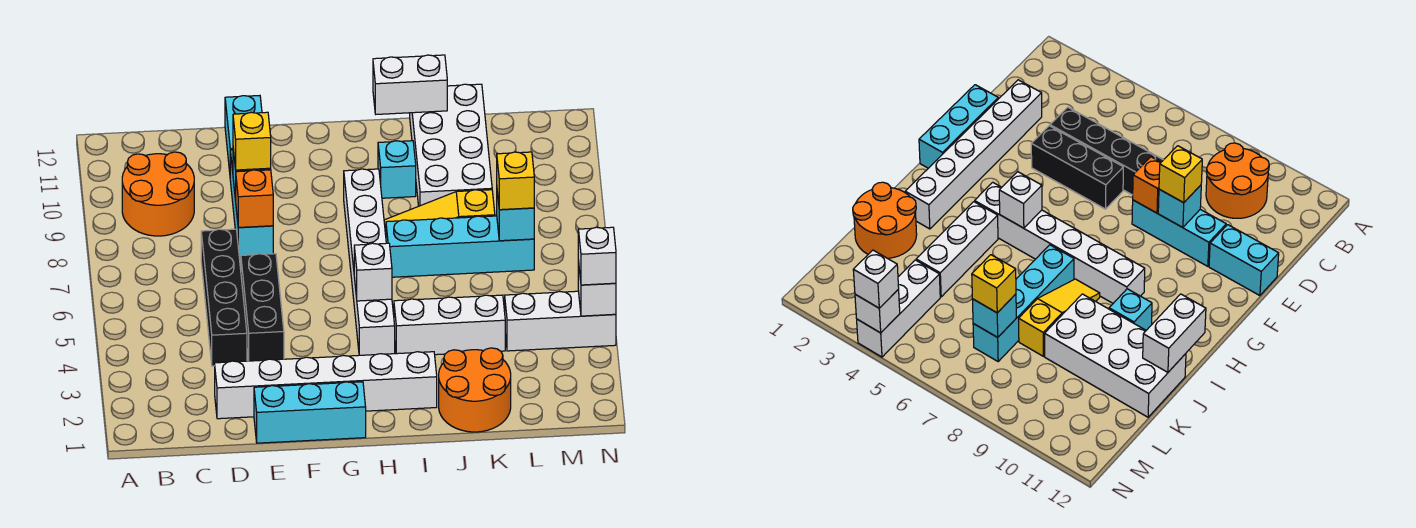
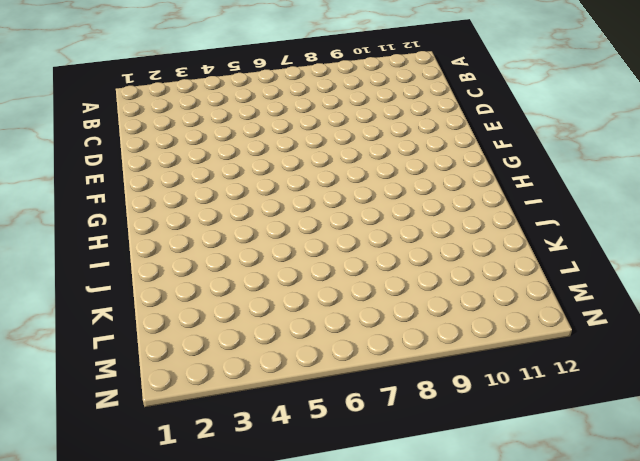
none -> orange round brick B9:C10 level 1
none -> white brick D2:I2 level 1
none -> black brick D4:D7 level 1

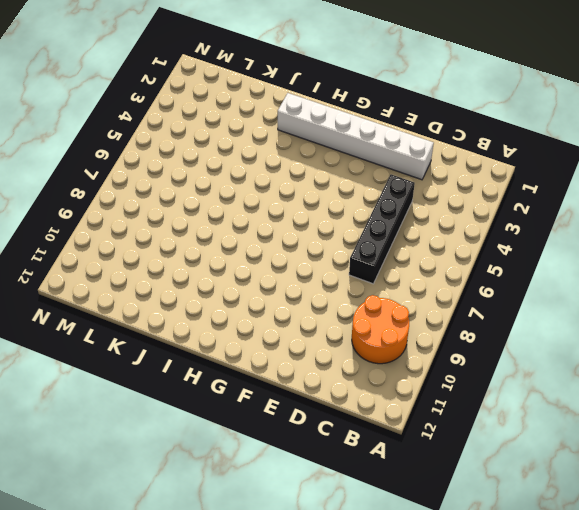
none -> cyan brick E1:G1 level 1
none -> black brick E4:E6 level 1
none -> cyan brick E8:E10 level 1

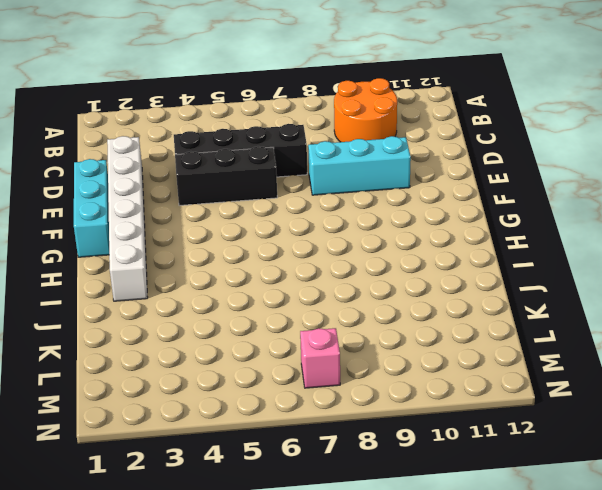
pink brick M7 level 1 -> none
none -> cyan brick E11:E12 level 1
none -> white brick H4:H9 level 1
none -> white brick I4:K4 level 1

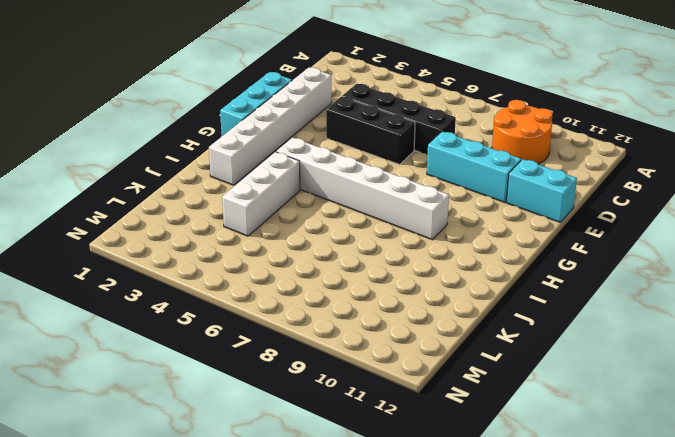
none -> cyan brick I7:L7 level 1
none -> yellow slope I8:K8 level 1 top K
none -> cyan brick I10 level 1

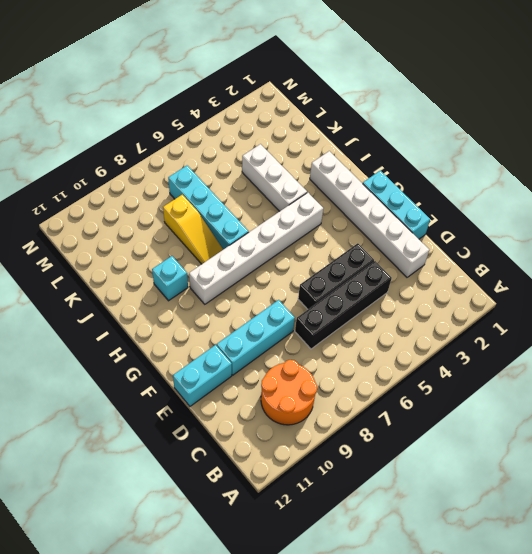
none -> orange round brick J1:K2 level 1
none -> white brick J9:K12 level 1
none -> white brick L4:N4 level 1

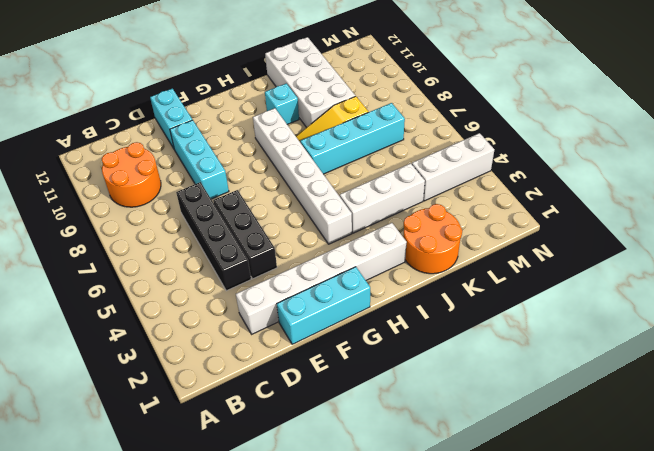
none -> orange brick E8 level 2
none -> cyan brick E9 level 2
none -> white brick H5 level 2

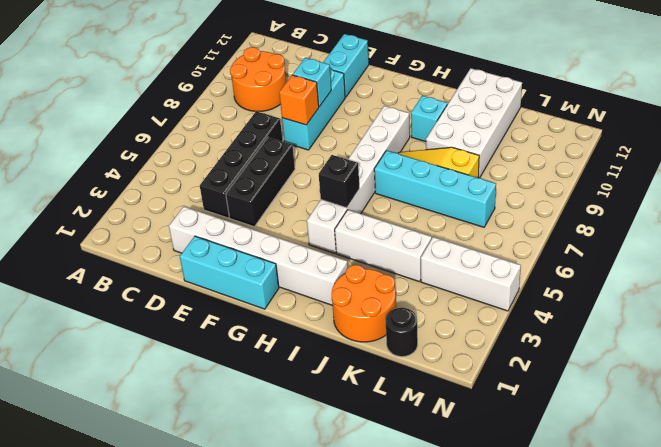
black brick H5 level 2 -> white brick H5 level 2
black round brick L1 level 1 -> none
none -> white brick I12:J12 level 2
none -> cyan brick L7 level 2
none -> white brick N4 level 2

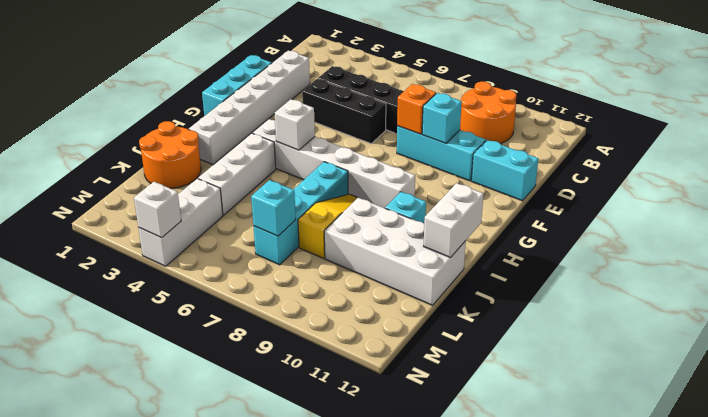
none -> yellow brick E9 level 3
none -> yellow brick L7 level 3
none -> white brick N4 level 3

